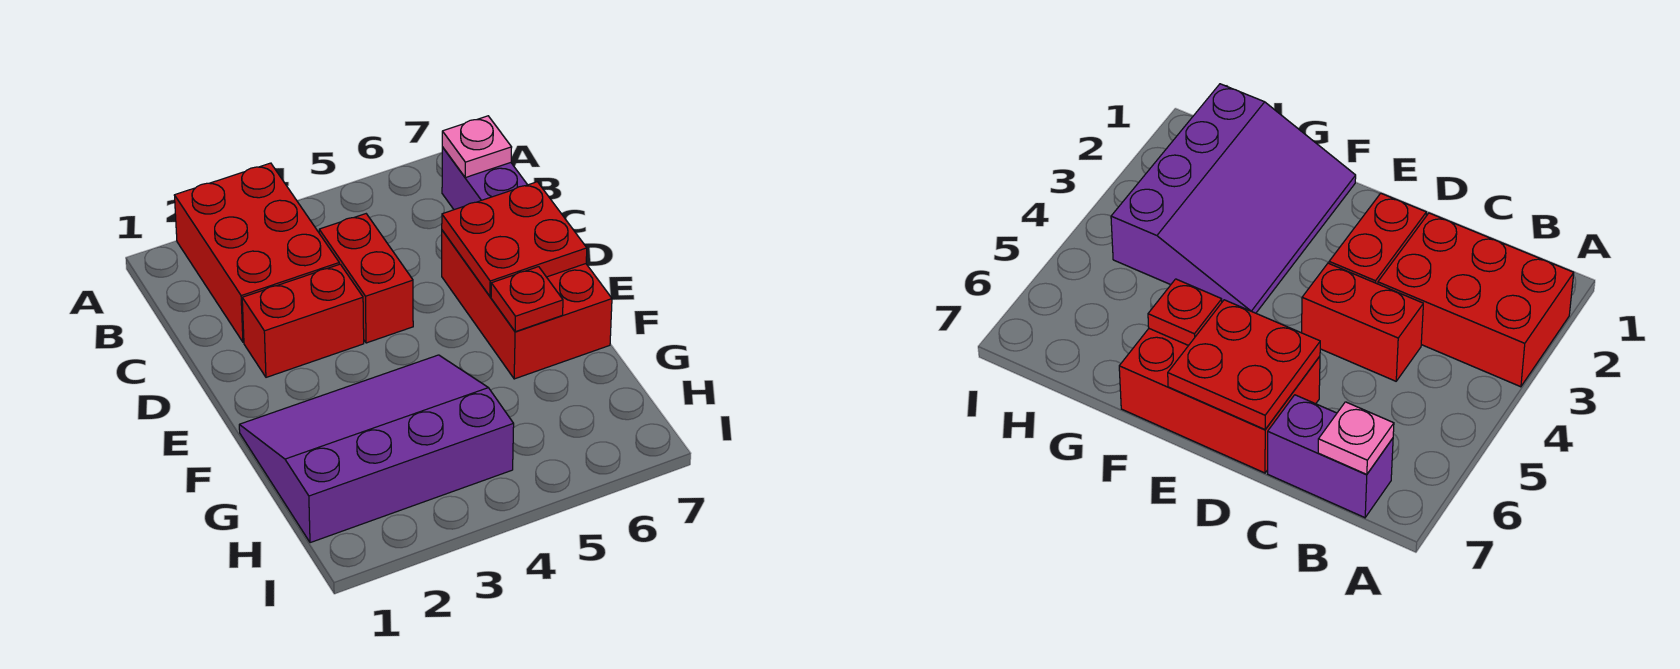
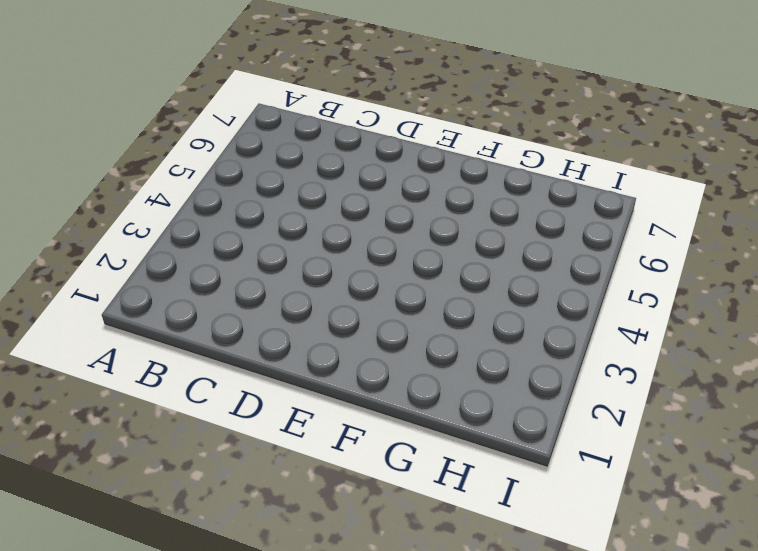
none -> red brick A2:C3 level 1
none -> purple brick B7:C7 level 1

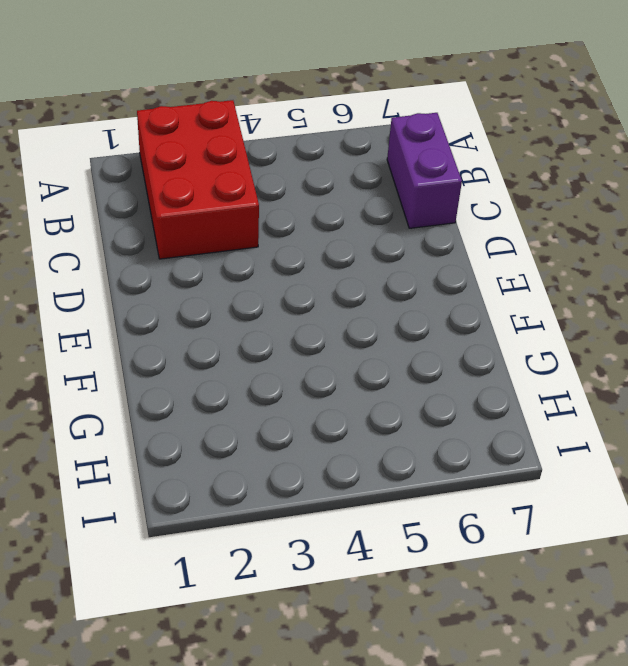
none -> red brick C4:D4 level 1
none -> red brick D2:D3 level 1

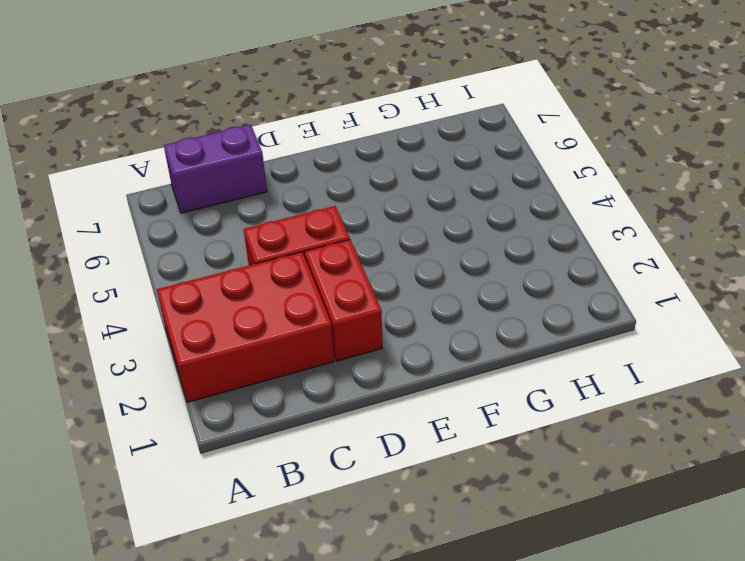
none -> red brick D6:F7 level 1
none -> purple slope F1:H4 level 1 top H

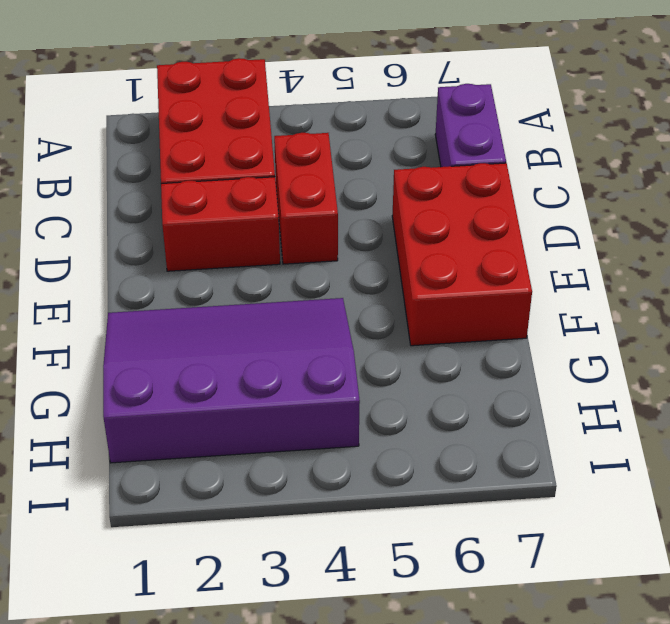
none -> pink plate B7 level 2
none -> red plate D6:E7 level 2

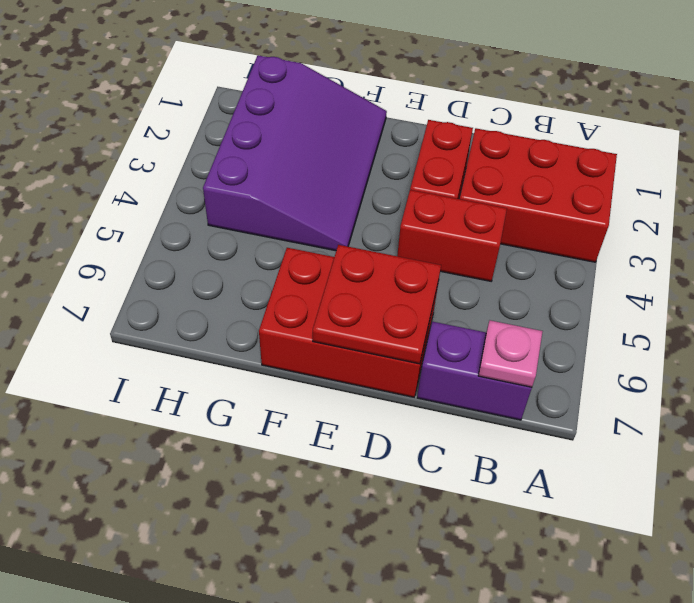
none -> red plate F6 level 2

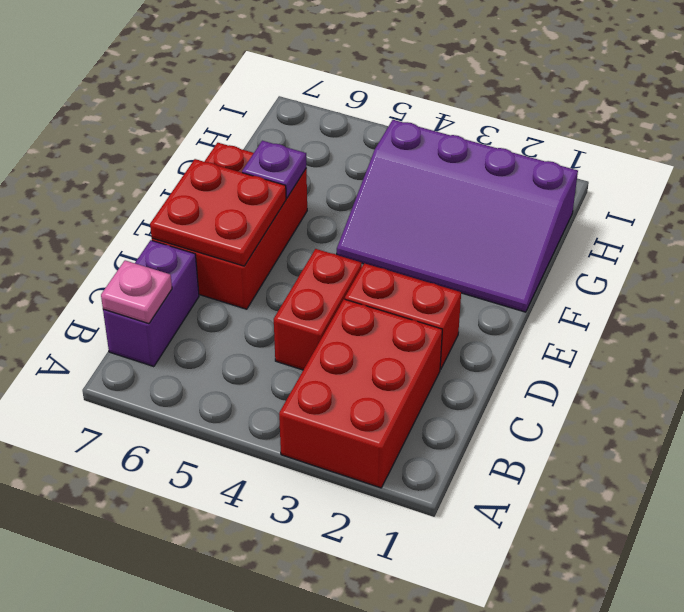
purple plate F6 level 2 -> red plate F6 level 2

